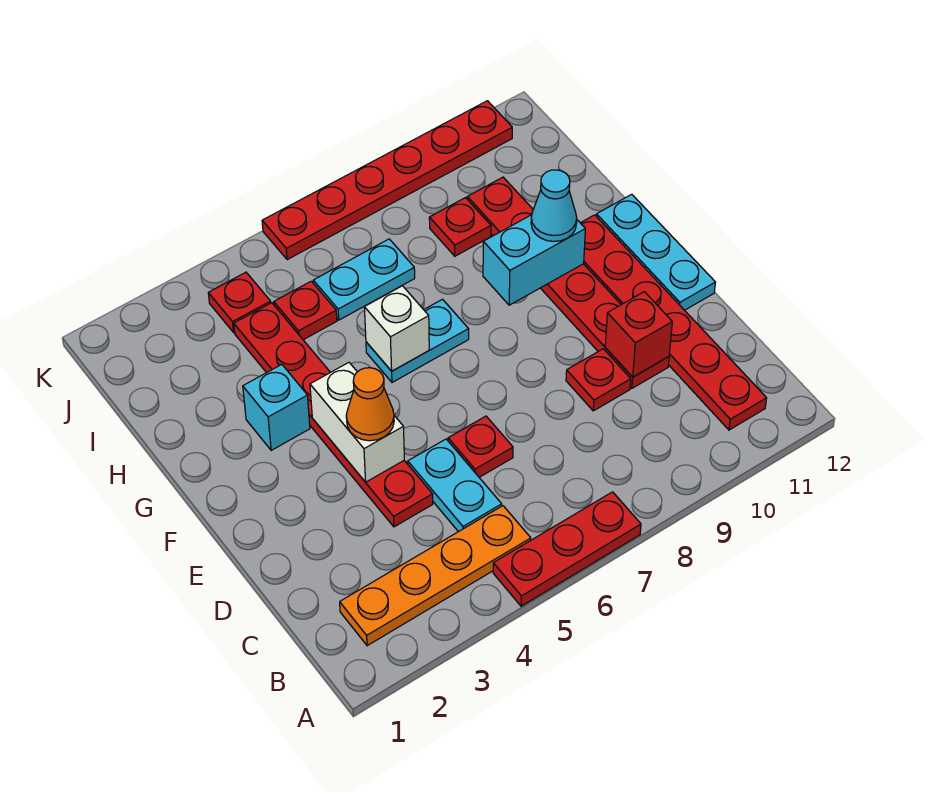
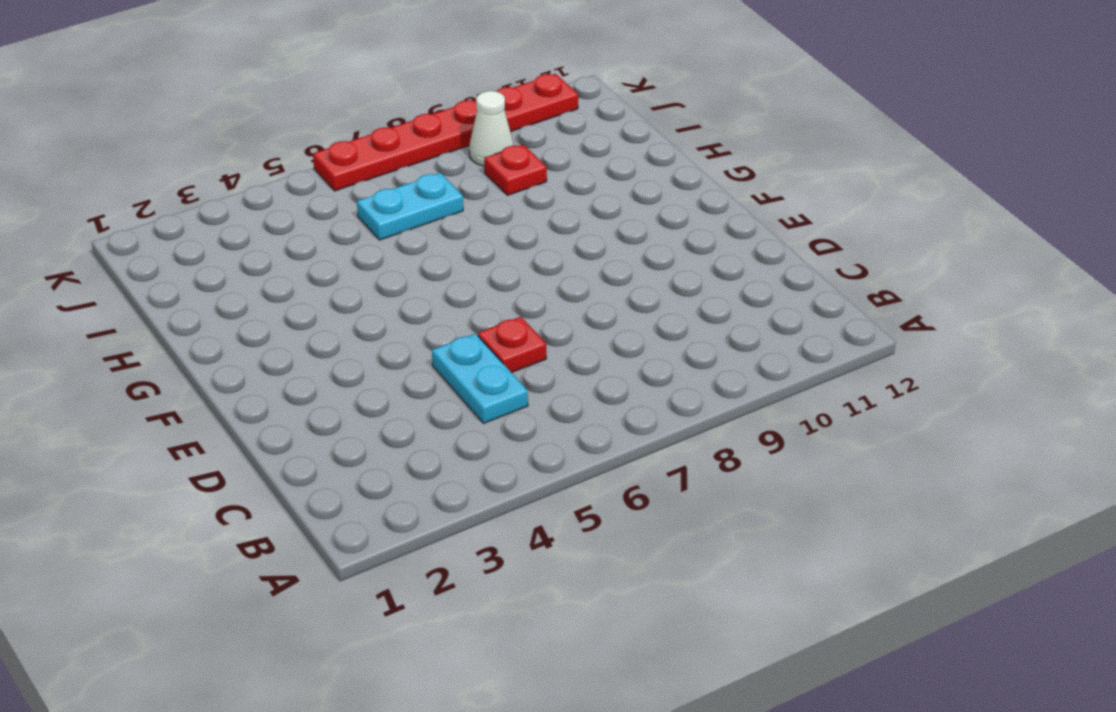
white cone J9 level 1 -> none
none -> red plate A5:A7 level 1
none -> orange plate B2:B5 level 1
none -> red plate B11:G11 level 1

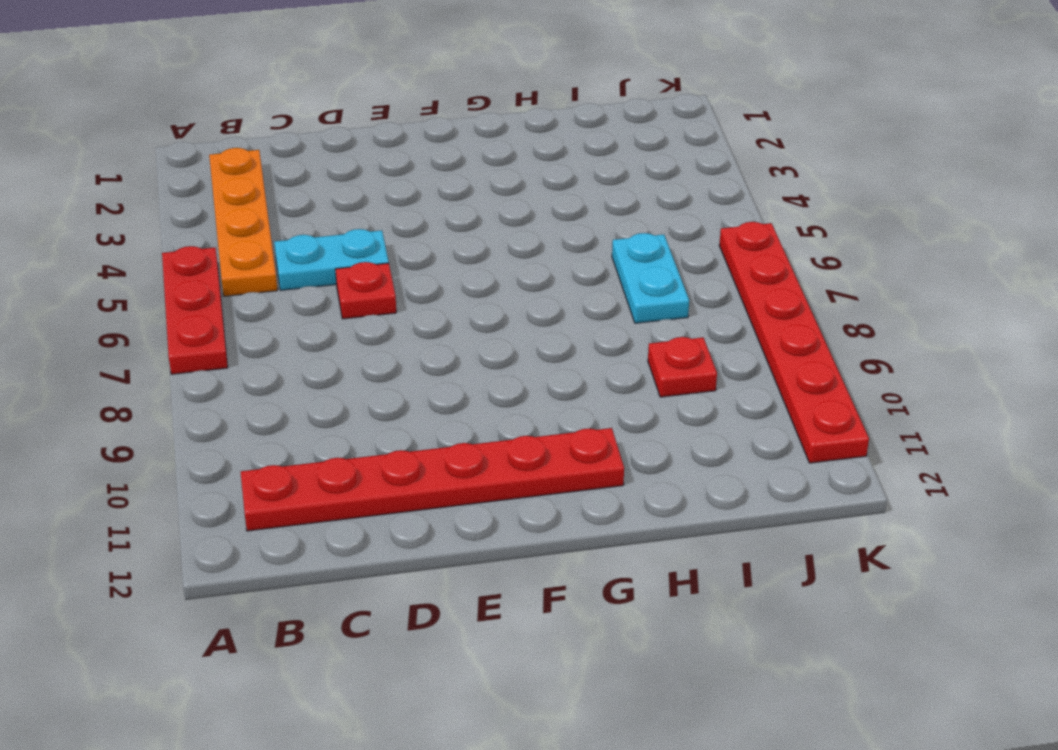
none -> red plate D4:I4 level 1
none -> red plate D9 level 1
none -> red plate D10:I10 level 1

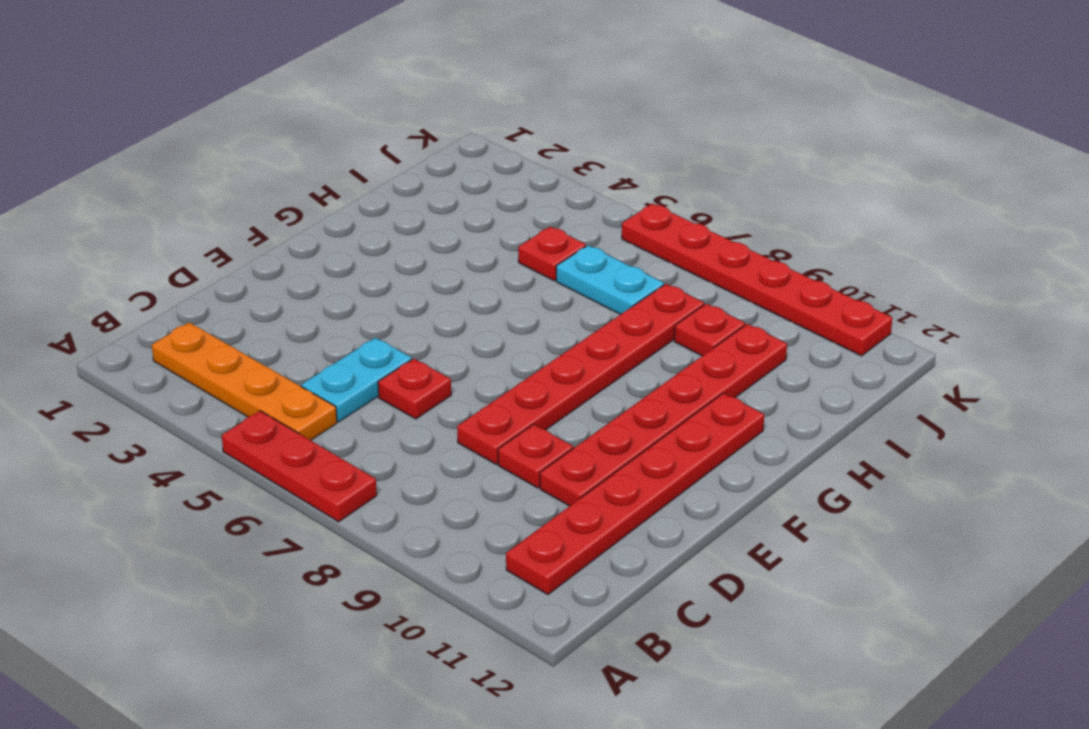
red plate D8:I8 level 1 -> red plate D4:I4 level 1
none -> cyan plate E12:G12 level 1
none -> cyan brick G3 level 1
none -> cyan plate G6:G7 level 1

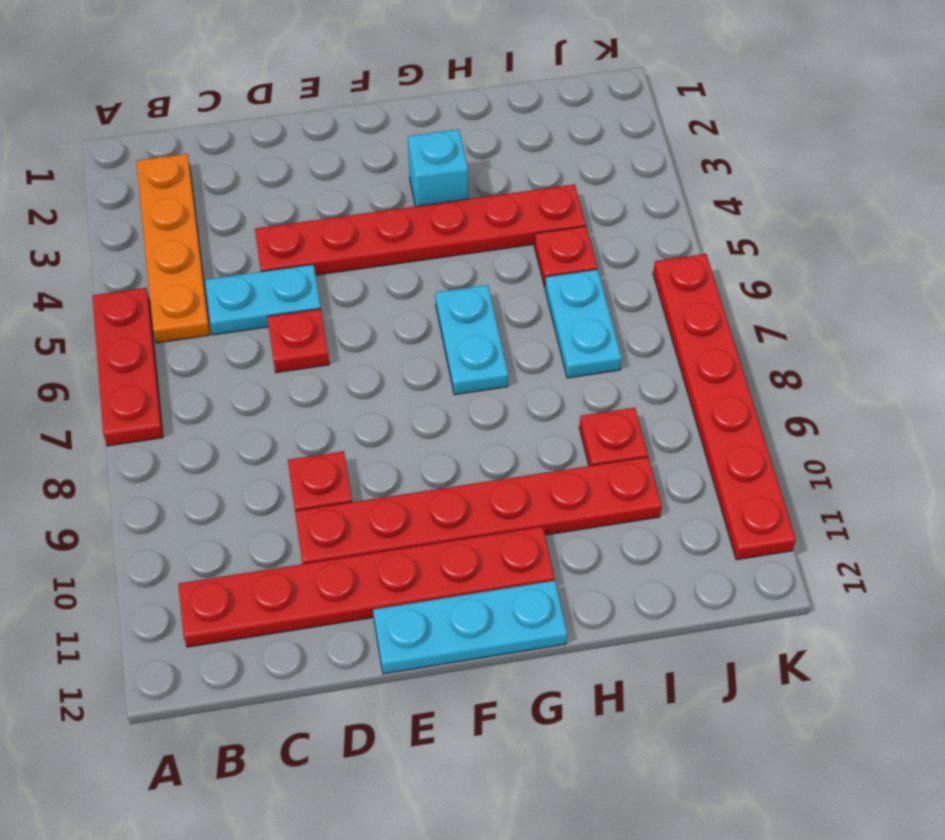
none -> red plate J4 level 1
none -> red brick D10 level 2
none -> white brick E4:F4 level 2

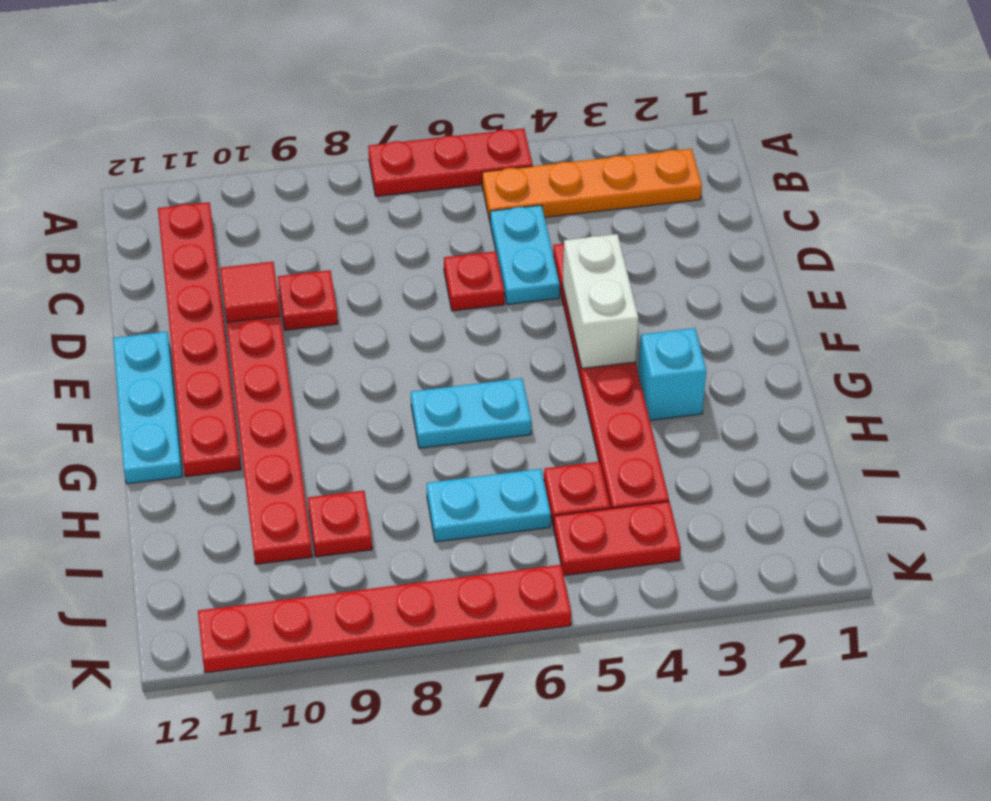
red tile D10 level 2 -> red brick D10 level 2
red plate J4:J5 level 1 -> red plate J4 level 1
none -> white brick G6 level 2
none -> cyan brick G9:G10 level 2
none -> orange cone E4 level 3

